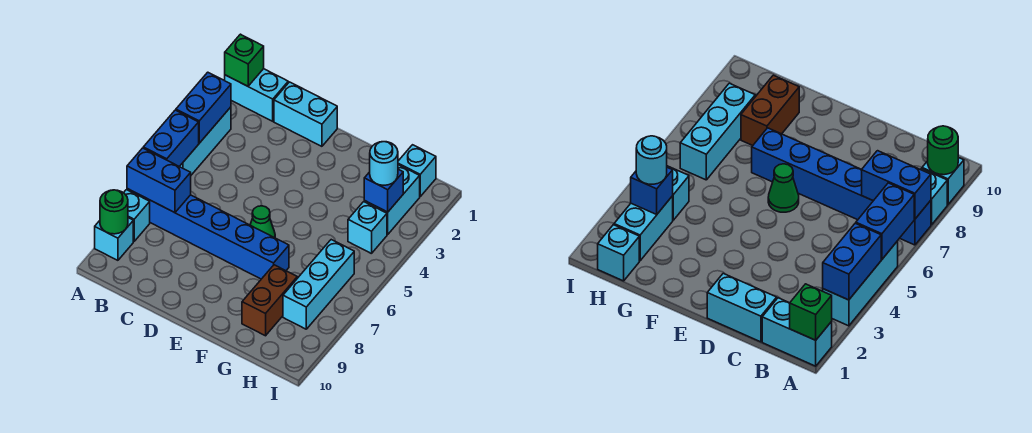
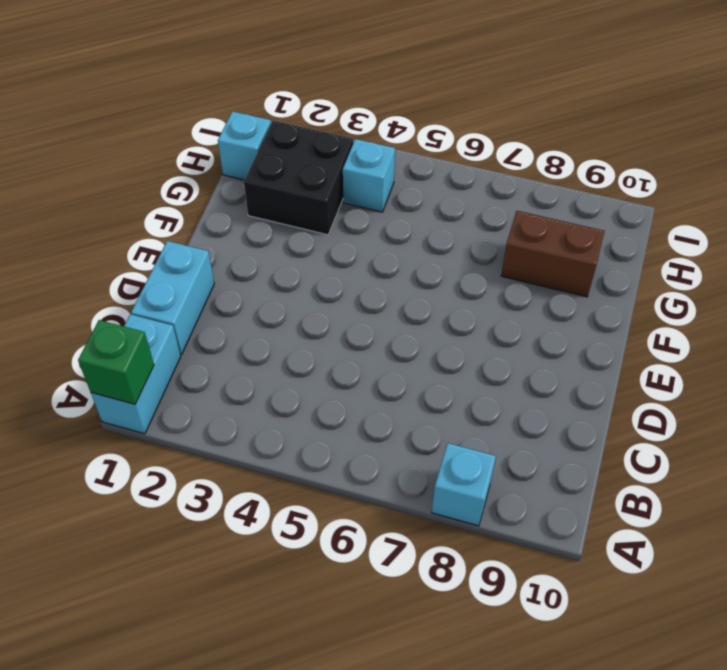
black brick G2:H3 level 1 -> cyan brick H2:H3 level 1
none -> cyan brick A3:A5 level 1
none -> blue brick A7:F7 level 1
none -> cyan brick A9 level 1

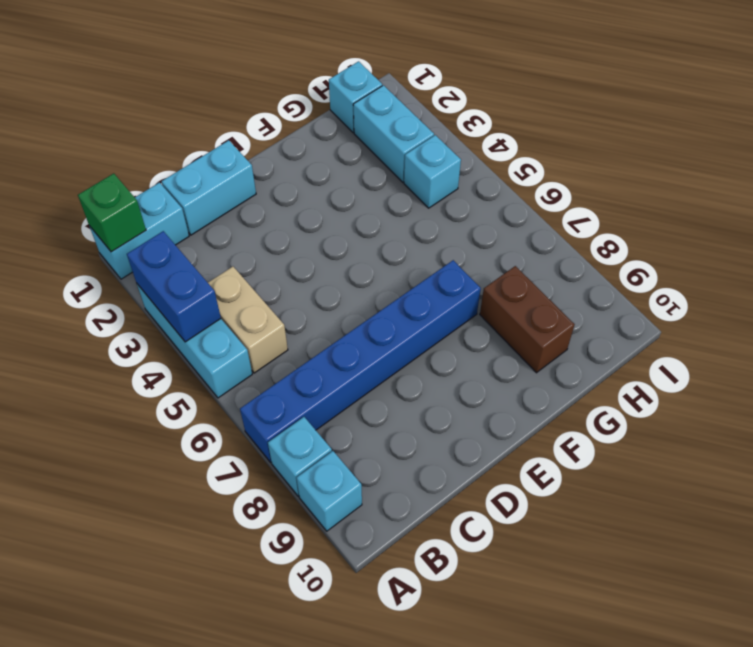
tan brick B4:B5 level 1 -> none
none -> green cone E6 level 1
none -> cyan brick H6:H8 level 1
none -> blue brick A5:A6 level 2

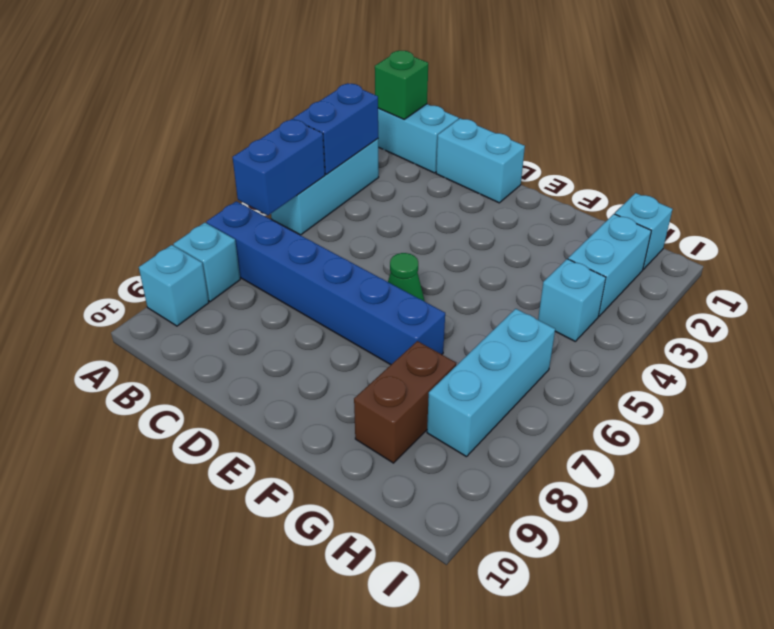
none -> blue brick A7:B7 level 2
none -> green round brick A9 level 2
none -> blue brick H3 level 2

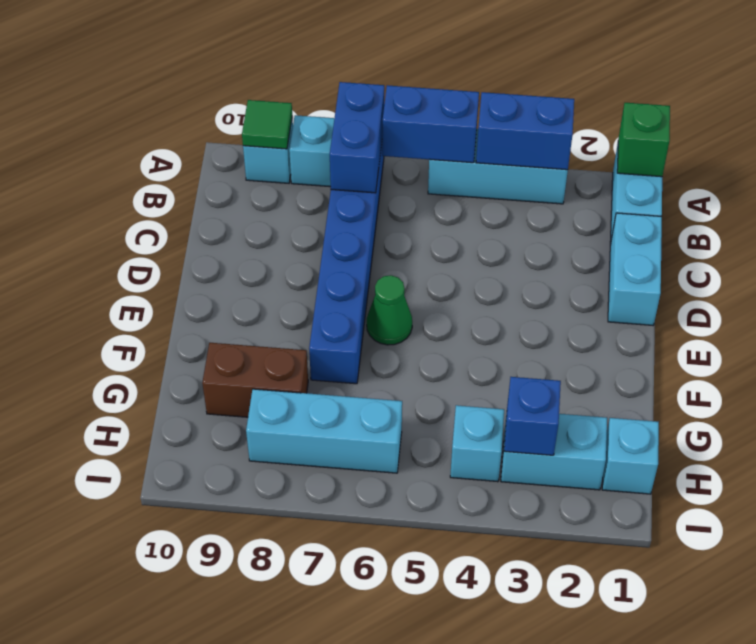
green tile A9 level 2 -> green round brick A9 level 2
none -> cyan round brick H3 level 3

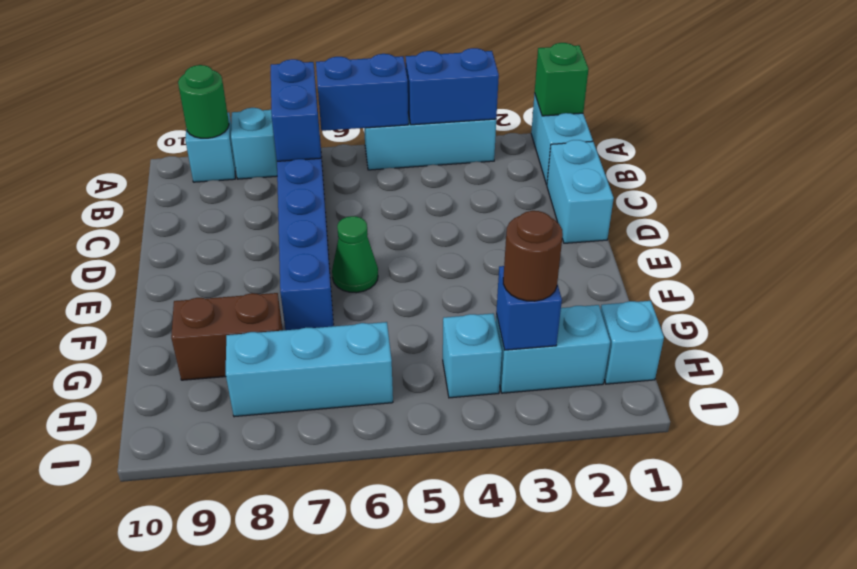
brown round brick H3 level 3 -> cyan round brick H3 level 3

